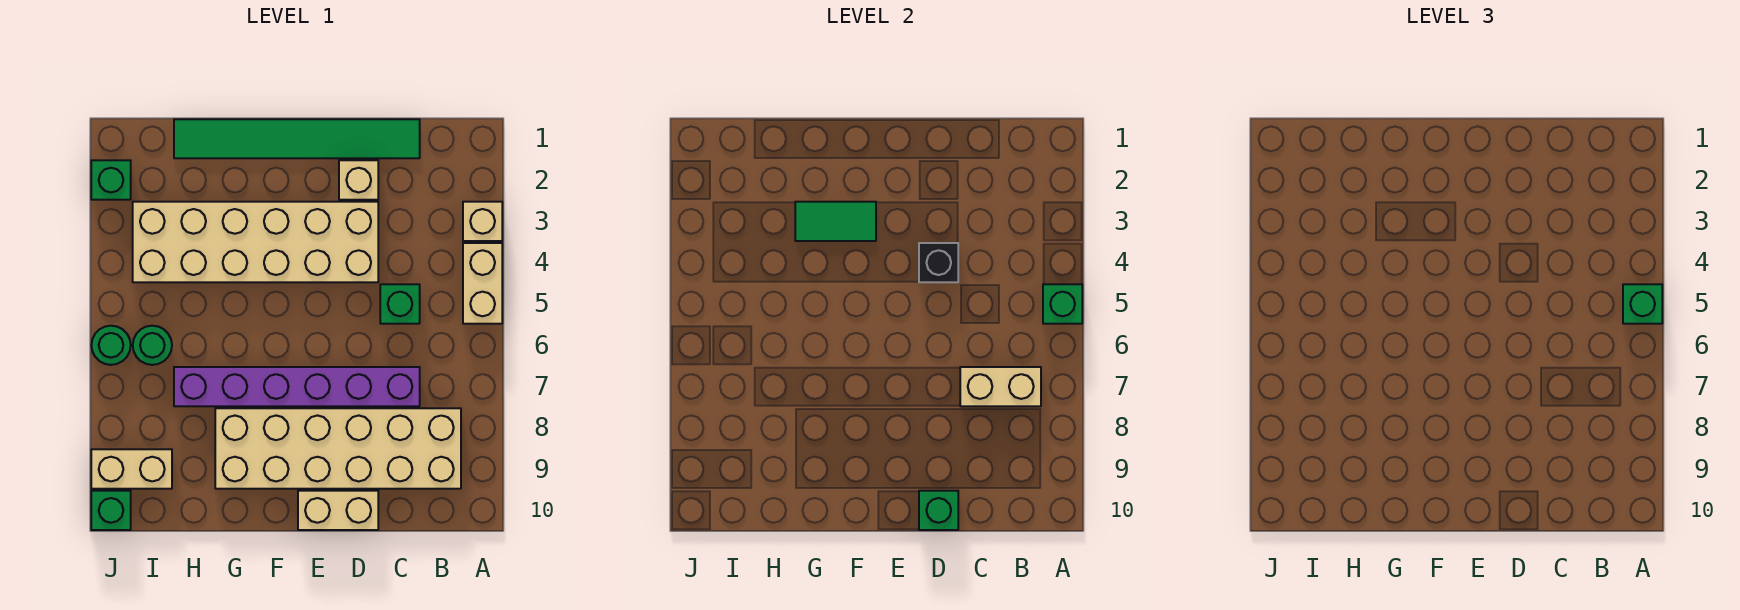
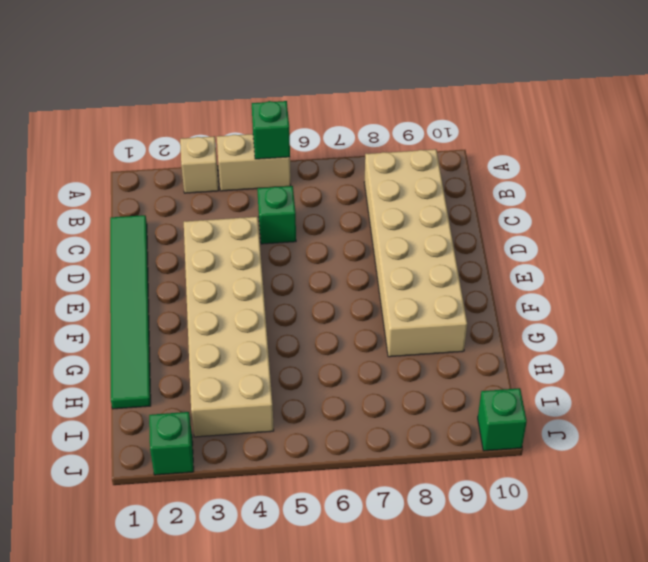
none -> purple brick C7:H7 level 1
none -> tan brick D2 level 1
none -> tan brick D10:E10 level 1

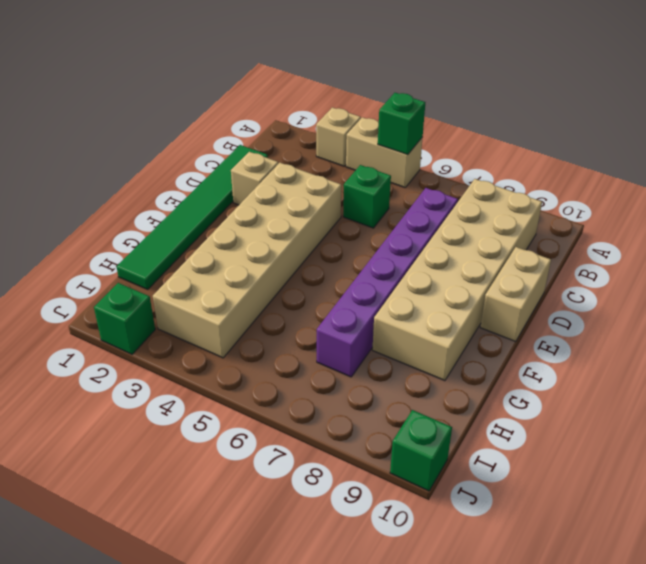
none -> green round brick I6 level 1
none -> tan brick I9:J9 level 1
none -> green round brick J6 level 1

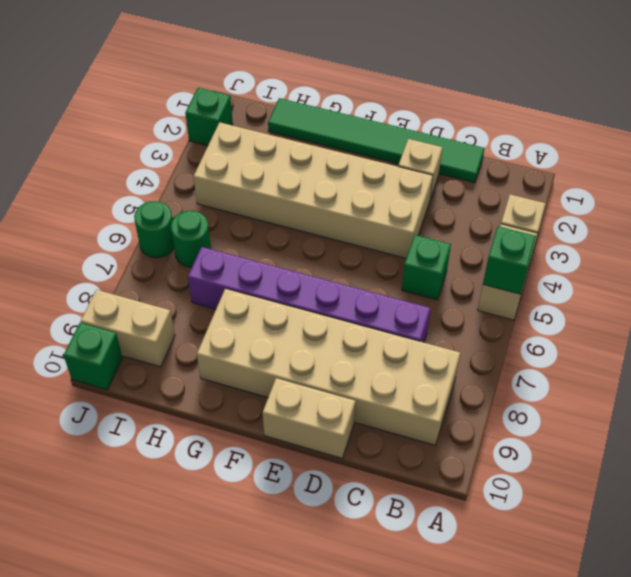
none -> tan brick B7:C7 level 2
none -> black brick D4 level 2
none -> green brick D10 level 2

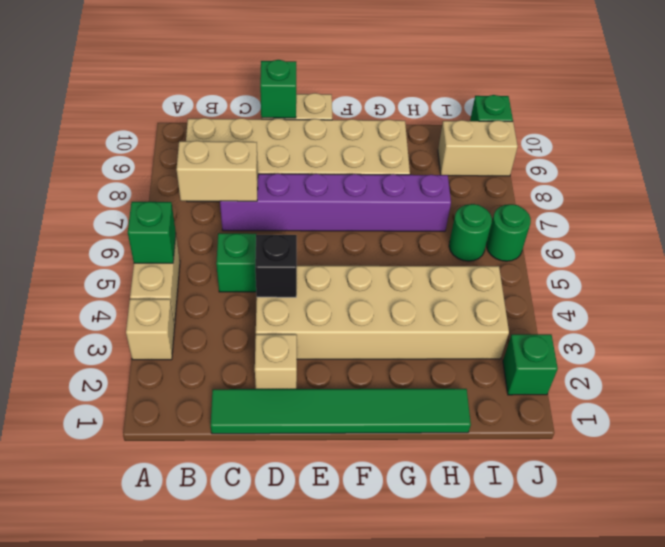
none -> green tile F3:G3 level 2
none -> green brick A5 level 3

